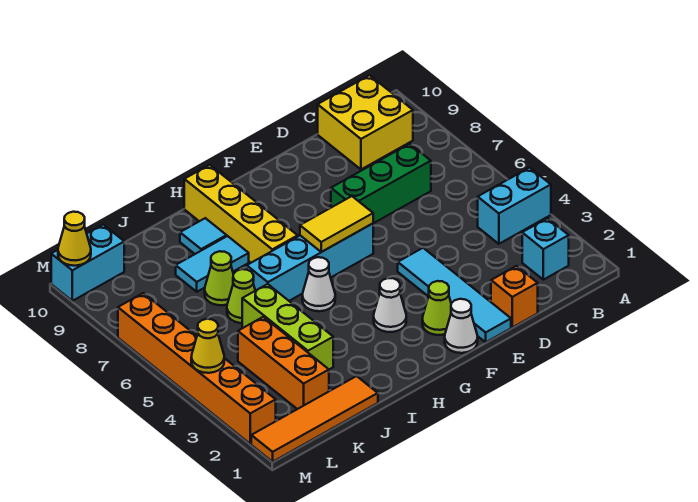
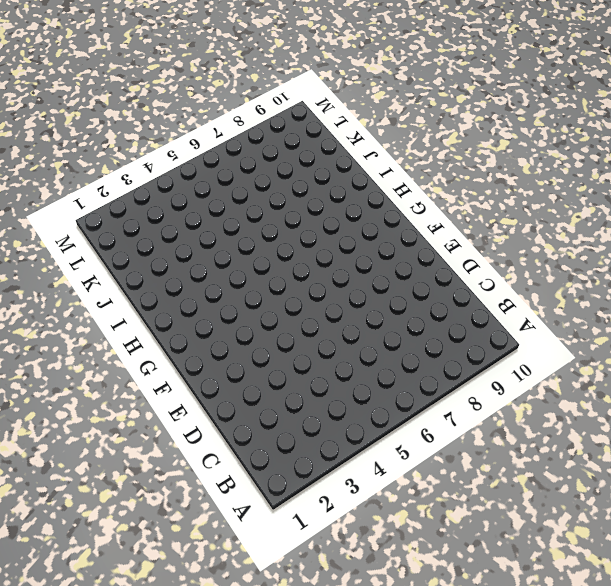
none -> cyan brick A4:B4 level 1
none -> cyan brick B2 level 1
none -> yellow brick B9:C10 level 1

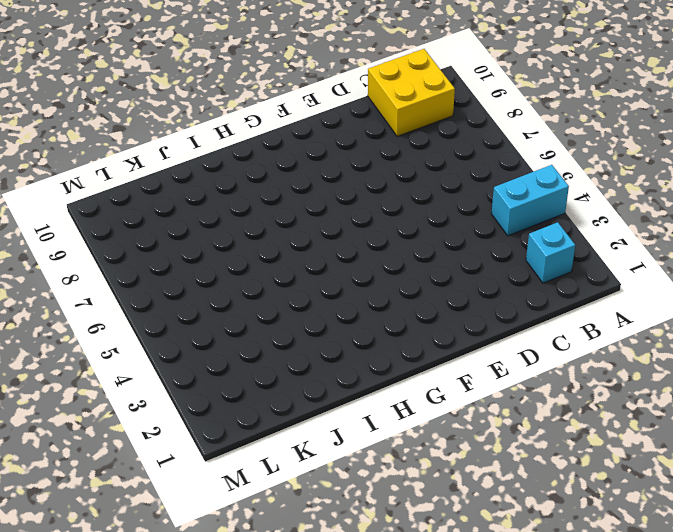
none -> green brick C7:E7 level 1
none -> orange brick D1 level 1
none -> cyan tile E1:E4 level 1

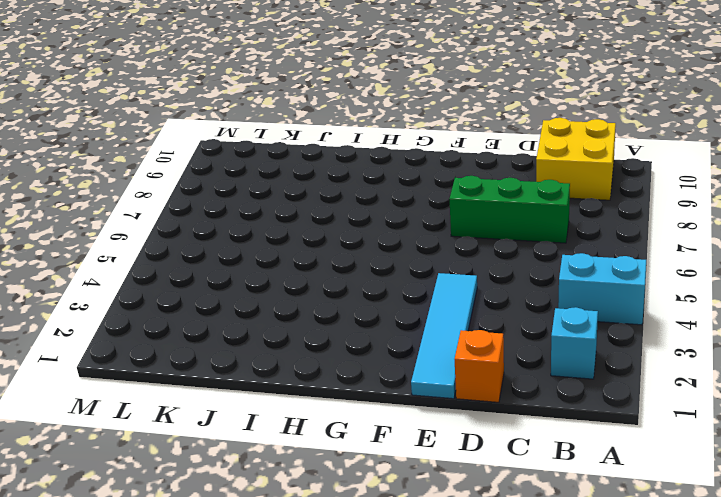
none -> white cone F1 level 1
none -> lime cone F2 level 1
none -> cyan brick F6:I6 level 1

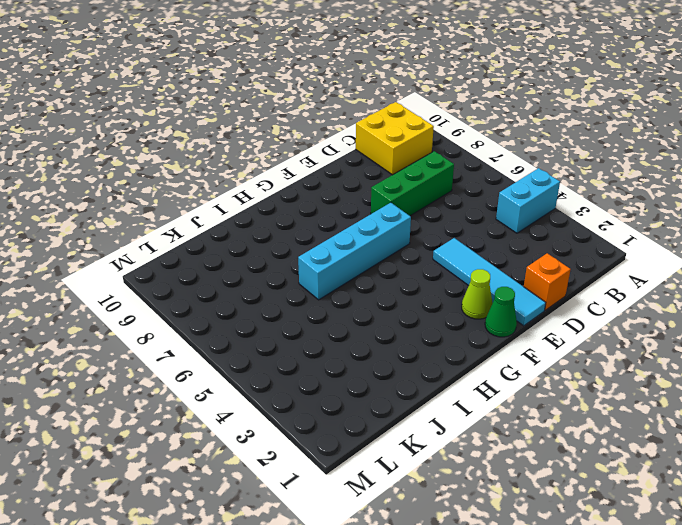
green cone F1 level 1 -> white cone F1 level 1
none -> cyan brick B2 level 1
none -> white cone G3 level 1
none -> white cone H5 level 1

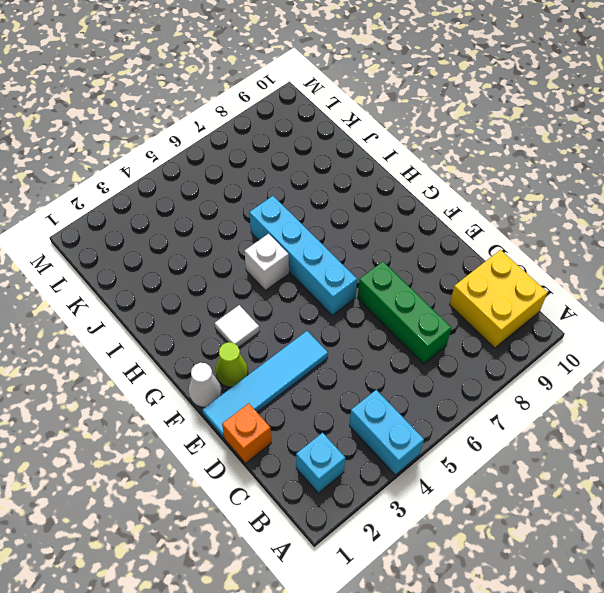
white tile G3 level 1 -> white cone G3 level 1
white brick H5 level 1 -> white cone H5 level 1
none -> yellow brick H7:H10 level 1
none -> cyan tile I8:J8 level 1
none -> cyan tile I9 level 1

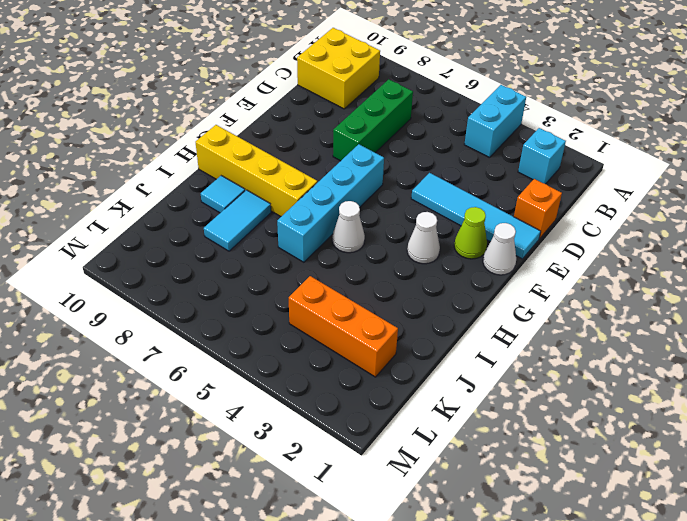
none -> orange tile J1:M1 level 1
none -> lime brick J3:J5 level 1
none -> lime cone J6 level 1

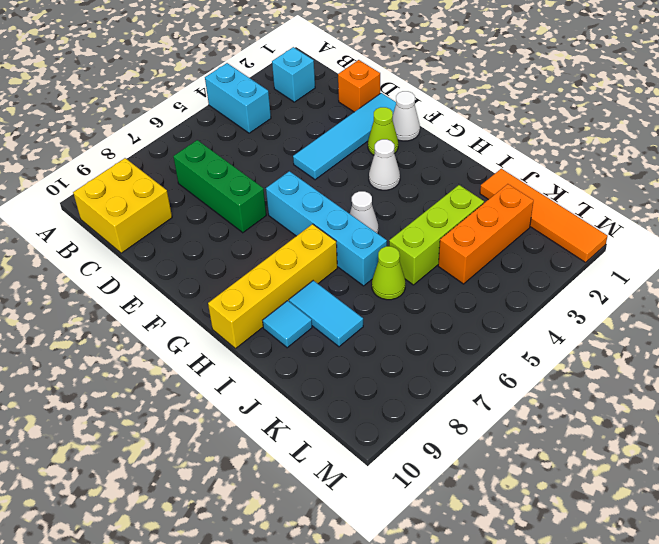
none -> lime cone J7 level 1
none -> cyan brick L10:M10 level 1
none -> orange brick M2:M7 level 1

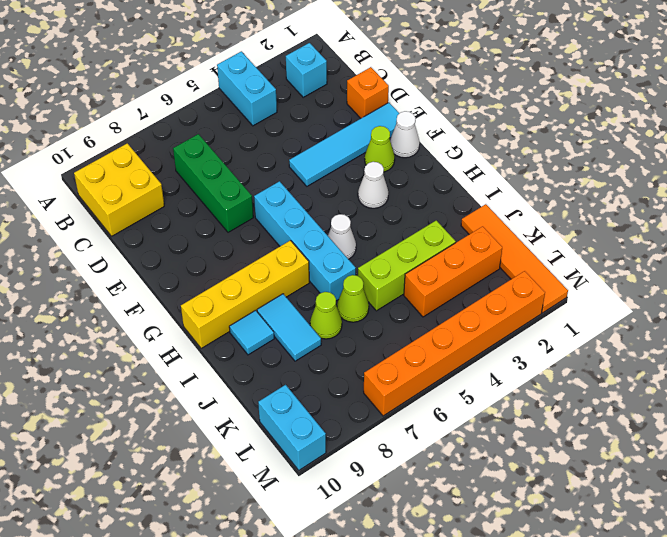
none -> yellow tile F6:G6 level 2
none -> yellow cone M4 level 2
none -> yellow cone M10 level 2

